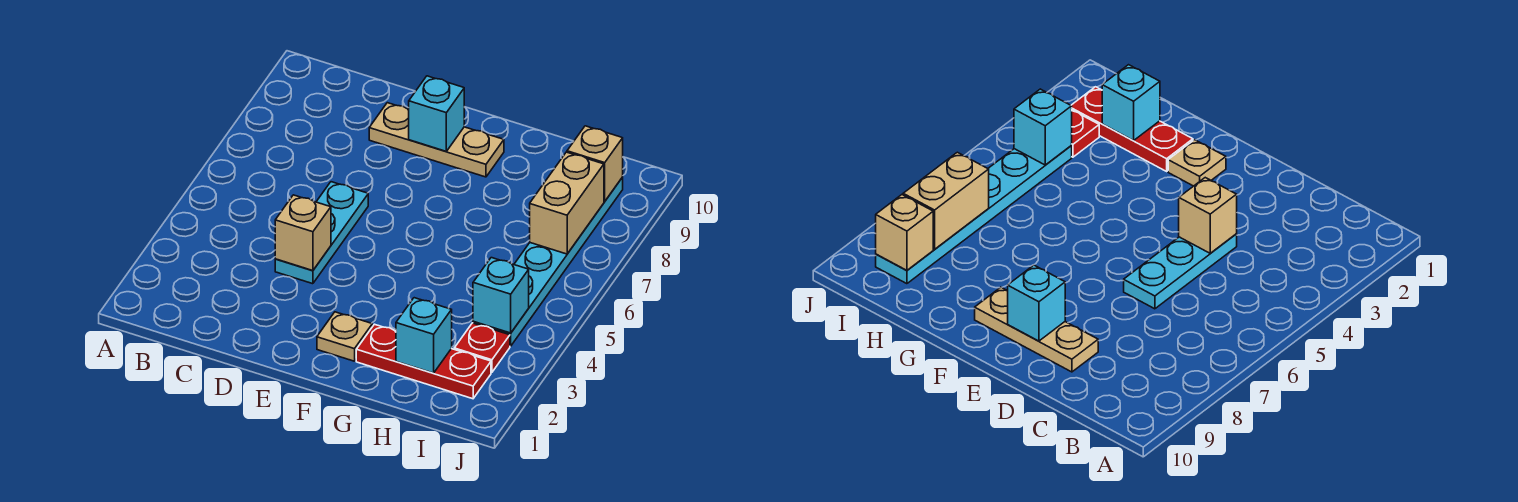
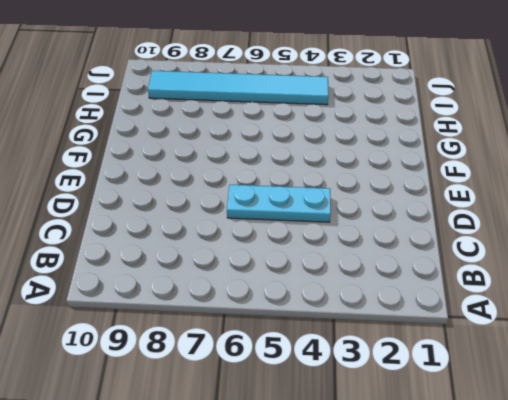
cyan tile I4:I9 level 1 -> cyan plate I4:I9 level 1
none -> tan plate D9:F9 level 1
none -> tan plate F2 level 1
none -> red plate G2:I2 level 1

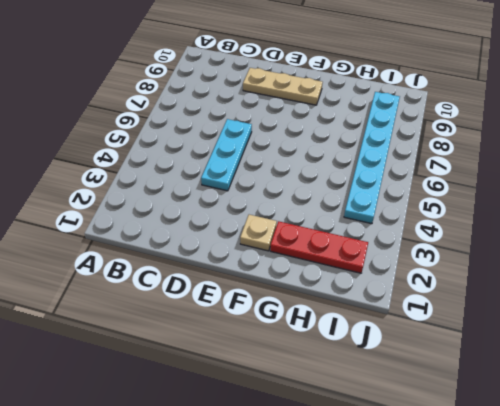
none -> red plate I3 level 1
none -> tan brick D4 level 2
none -> cyan brick E9 level 2

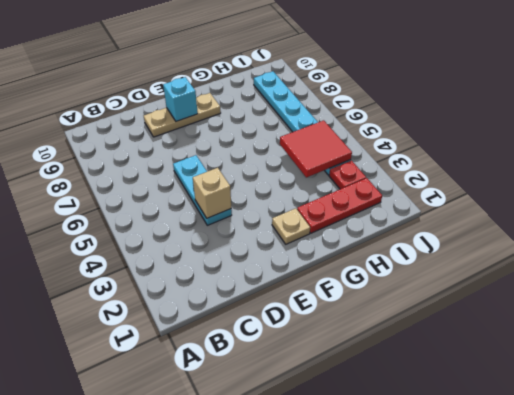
red tile H4:I5 level 2 -> cyan brick I4 level 2
none -> cyan brick H2 level 2
none -> tan brick I7:I8 level 2
none -> tan brick I9 level 2

